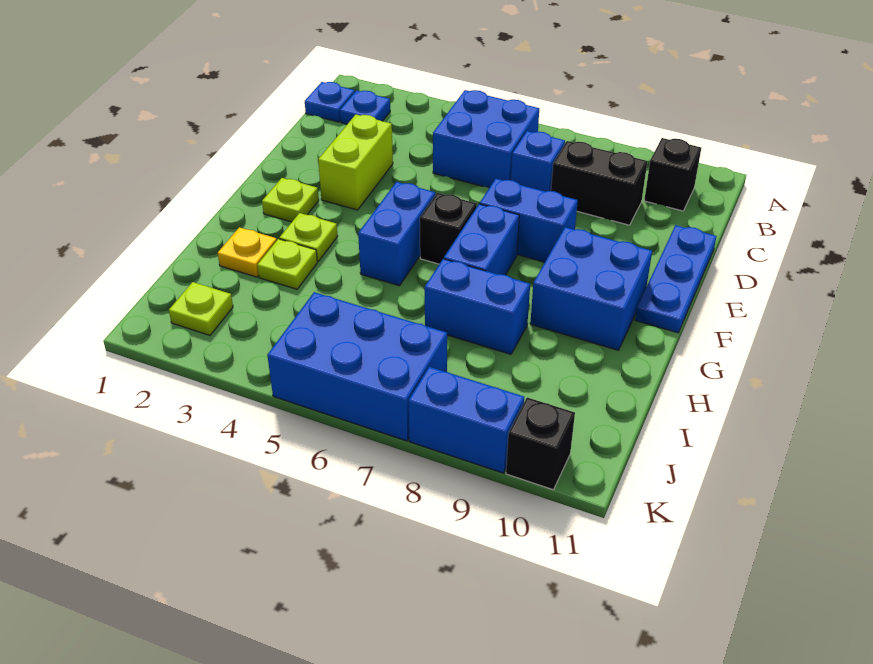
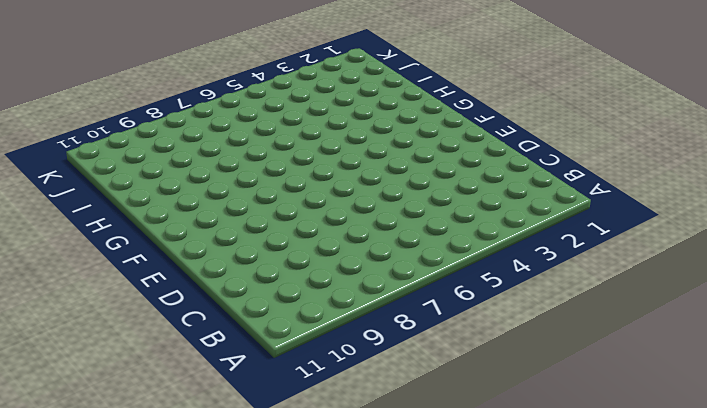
none -> blue plate B1 level 1
none -> blue plate B2 level 1
none -> blue brick B5:C6 level 1

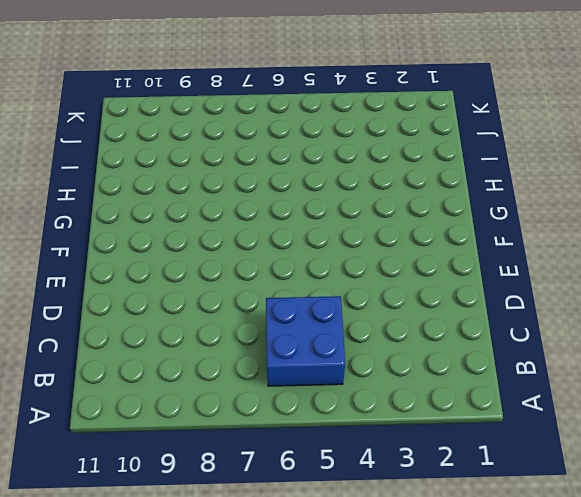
none -> blue plate B1 level 1
none -> blue plate B2 level 1
none -> black brick B10 level 1

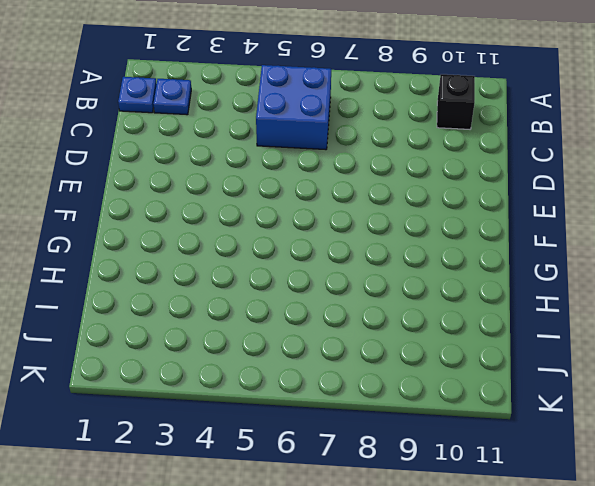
none -> blue brick C7 level 1
none -> black brick C8:C9 level 1
none -> lime brick D3:E3 level 1

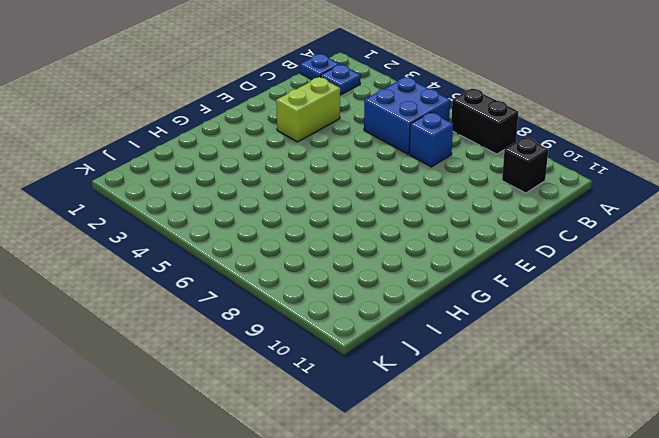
black brick A7:A8 level 1 -> black brick C8:C9 level 1
none -> blue plate D11:F11 level 1
none -> blue brick E7:E8 level 1
none -> lime plate F2 level 1

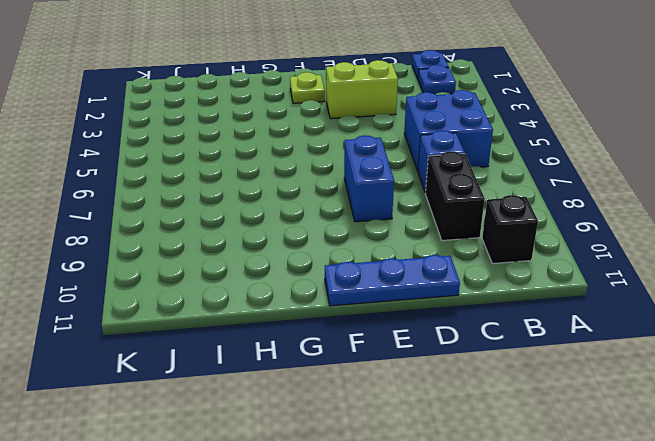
none -> blue brick F5:G5 level 1
none -> black brick F6 level 1
none -> blue brick F7:G7 level 1

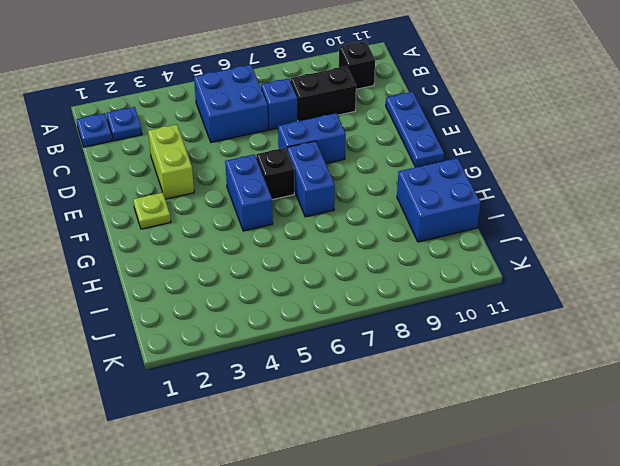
blue brick H10:I11 level 1 -> blue brick F9:G10 level 1
none -> lime plate G3 level 1
none -> yellow plate H2 level 1
none -> lime plate H3 level 1

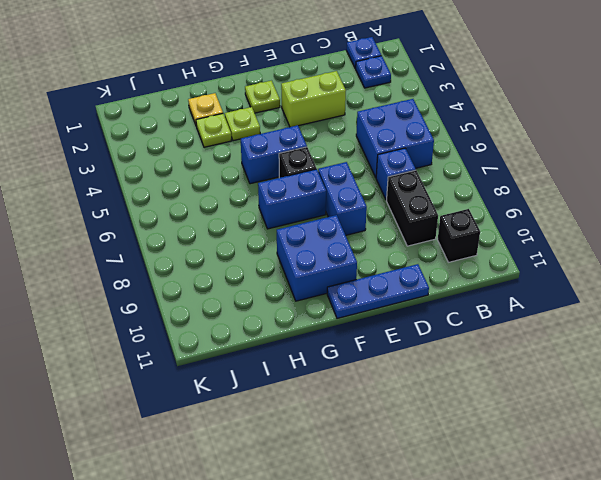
none -> blue brick H7:H8 level 1
none -> lime plate J2 level 1
none -> blue brick J5:K7 level 1

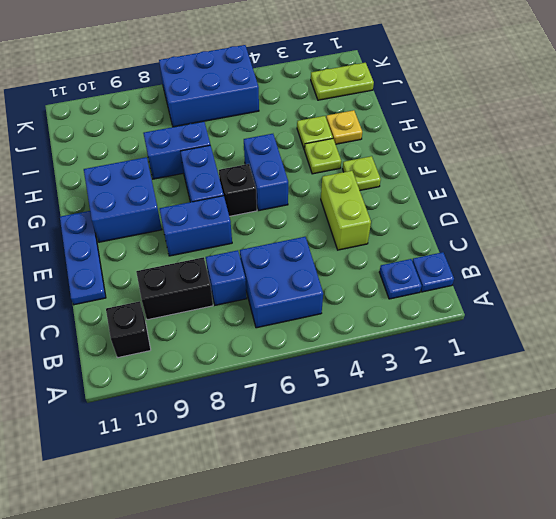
lime plate J1:J2 level 1 -> lime plate J2 level 1
none -> blue brick K8:K9 level 1
none -> black brick K10 level 1

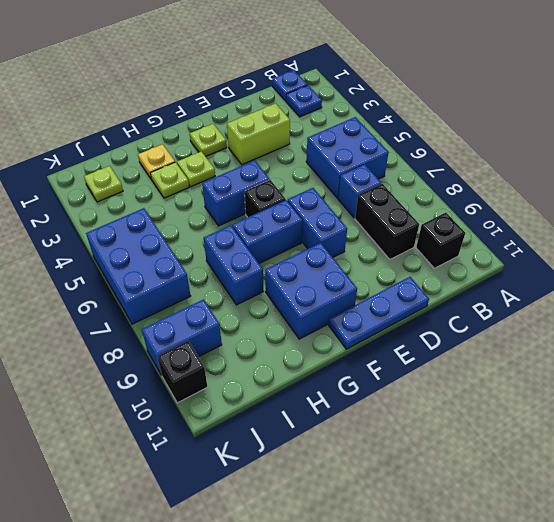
blue brick J9:K9 level 1 -> blue brick K8:K9 level 1

